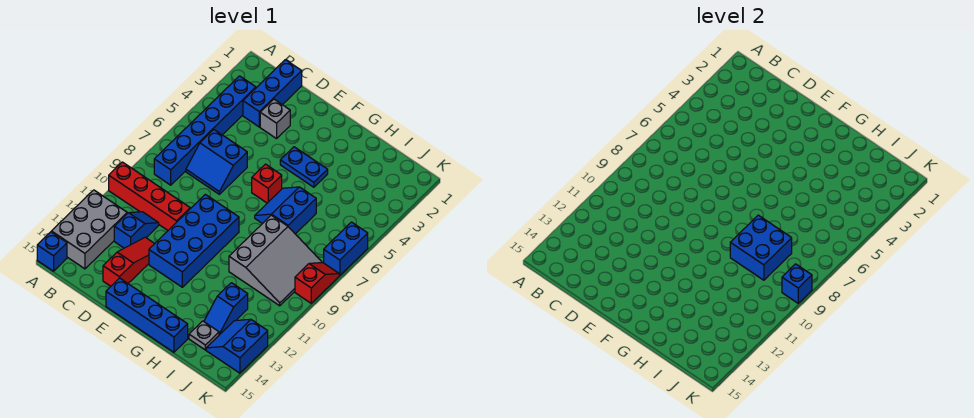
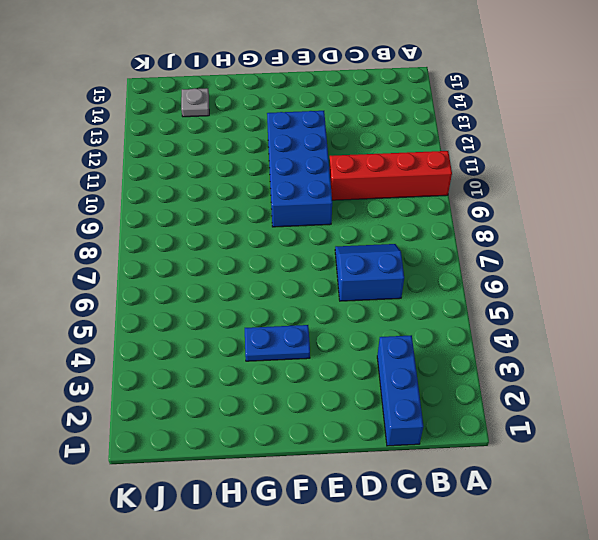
none -> grey brick A12:B14 level 1
none -> blue brick A15 level 1
none -> blue brick B3:B8 level 1

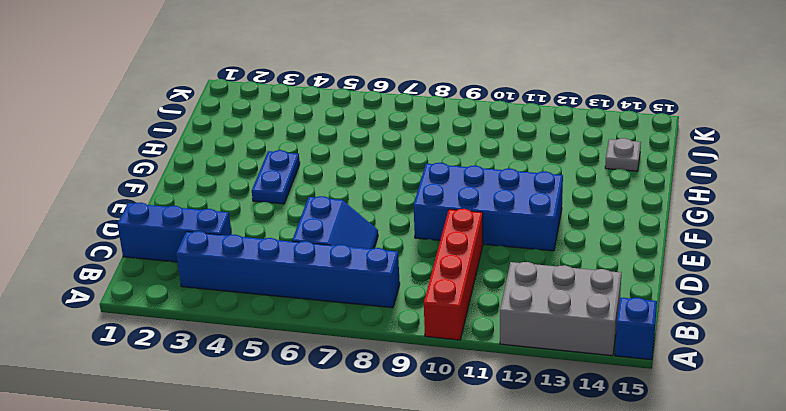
none -> blue slope C11:C12 level 1 top 12
none -> grey brick D3 level 1
none -> red slope D12:D14 level 1 top 14

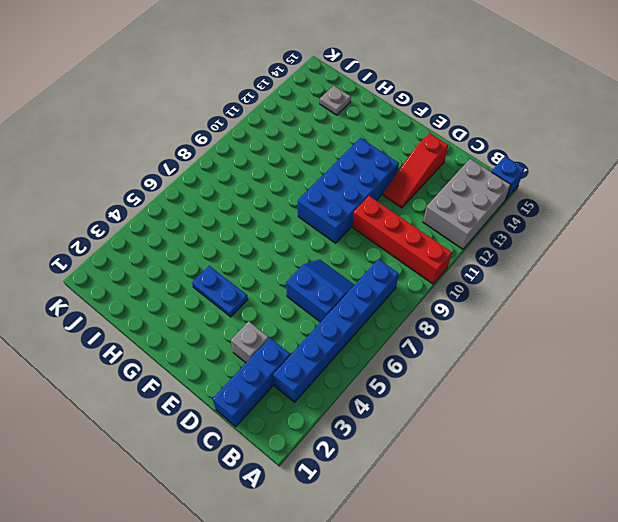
none -> blue slope C11:C12 level 1 top 12
none -> blue brick E15:H15 level 1
none -> red brick F6 level 1

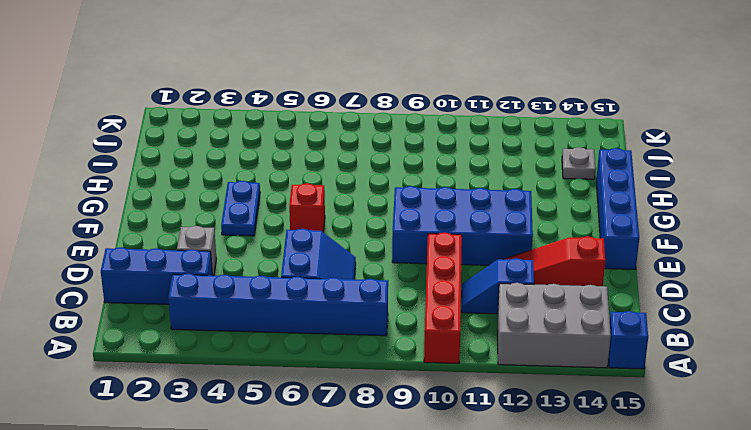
none -> blue slope G6:H7 level 1 top H
none -> grey slope H8:J10 level 1 top H
none -> blue slope I12:I13 level 1 top 12

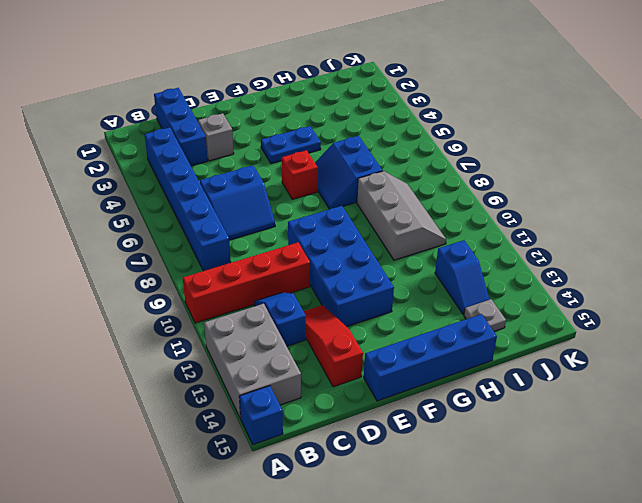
grey slope H8:I10 level 1 top H -> grey slope H8:J10 level 1 top H
none -> blue slope J13:K14 level 1 top K
none -> blue brick K6:K7 level 1
none -> red slope K8:K9 level 1 top 9

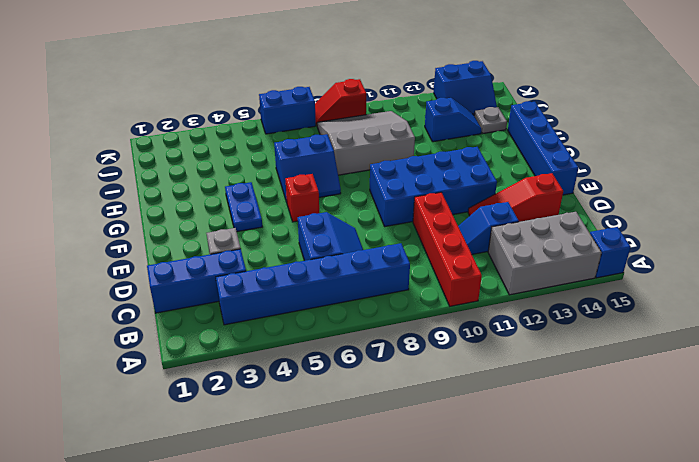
none -> blue brick H8:I9 level 2
none -> blue brick K9 level 2

